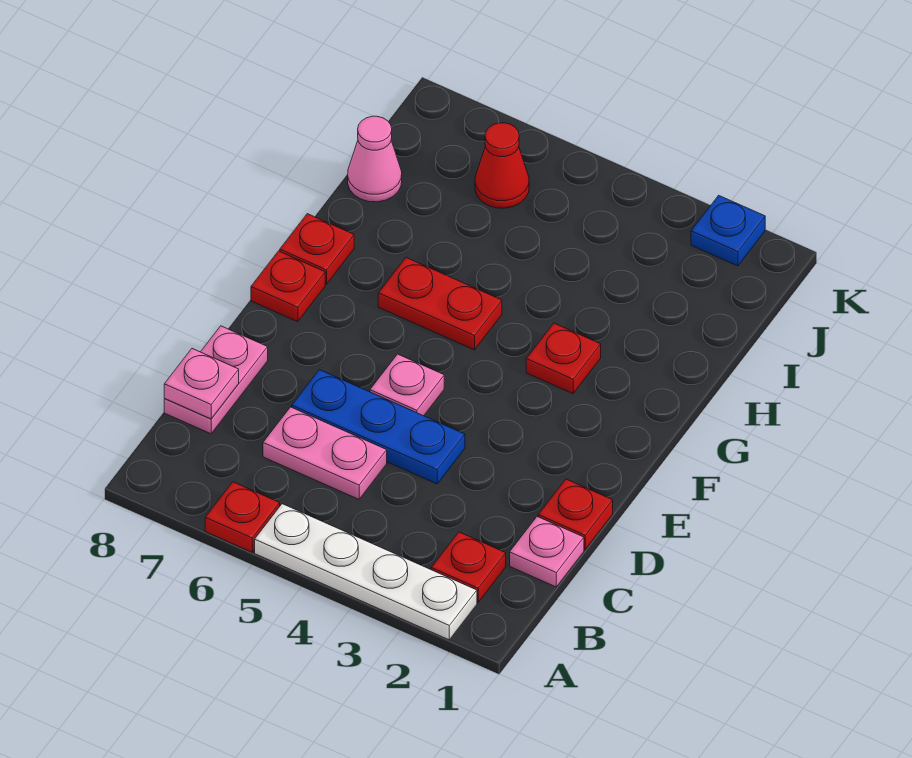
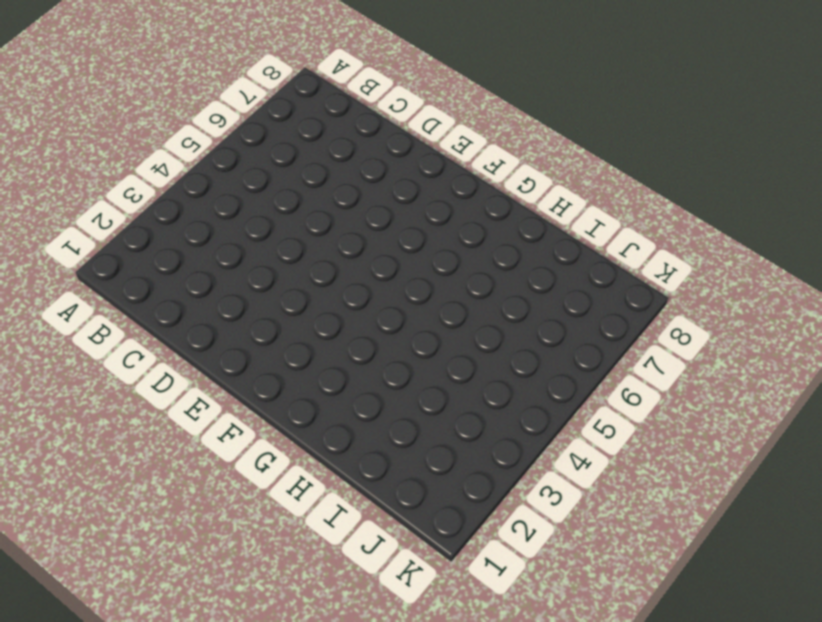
none -> white plate A2:A5 level 1
none -> red plate A6 level 1
none -> red plate B2 level 1

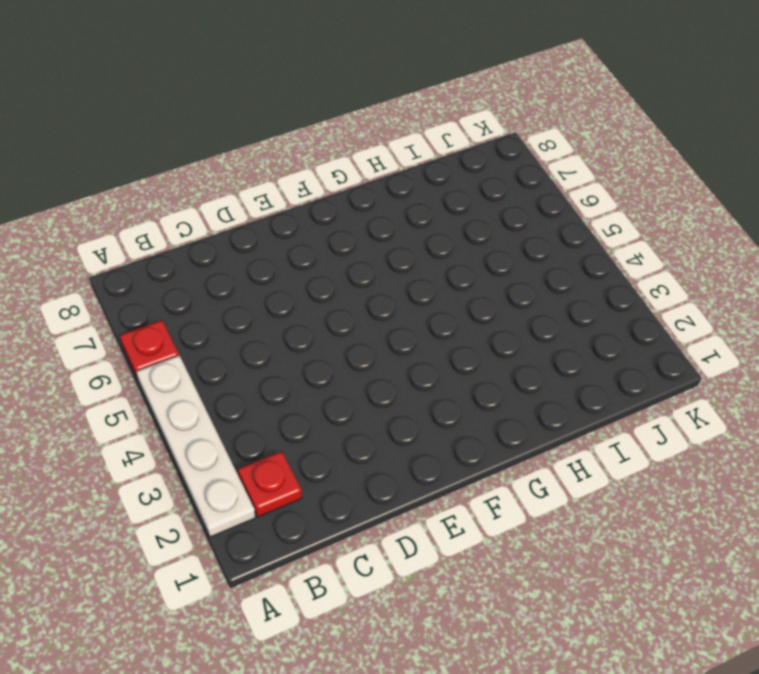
none -> pink plate C1 level 1
none -> pink plate C5:C6 level 1
none -> pink plate C8:D8 level 1

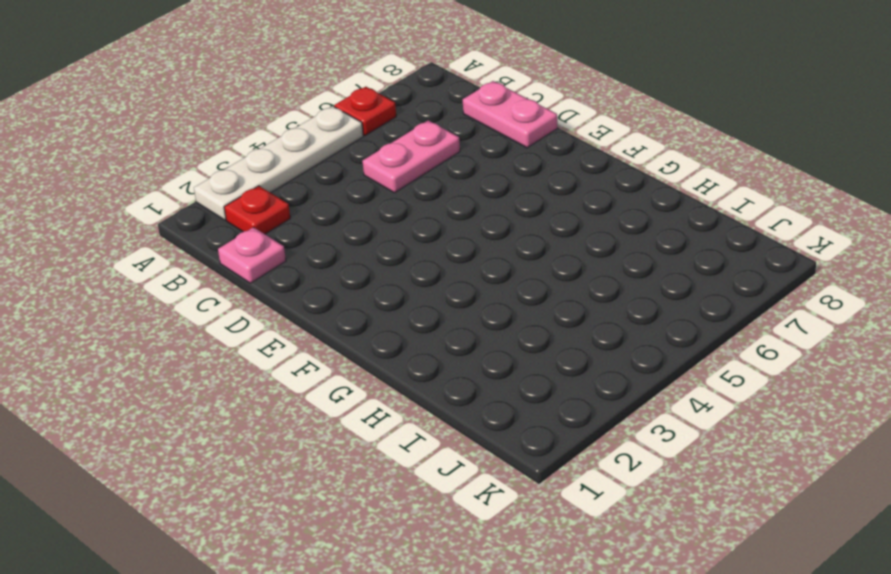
none -> red plate D1 level 1
none -> blue plate D4:D6 level 1
none -> pink plate E5 level 1

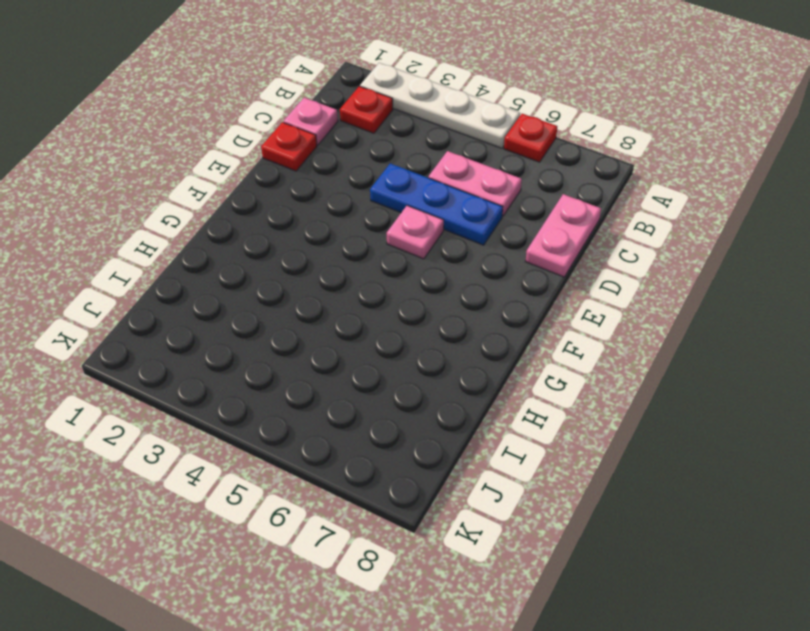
none -> red plate F8 level 1
none -> red plate G3 level 1
none -> red plate G5:G6 level 1

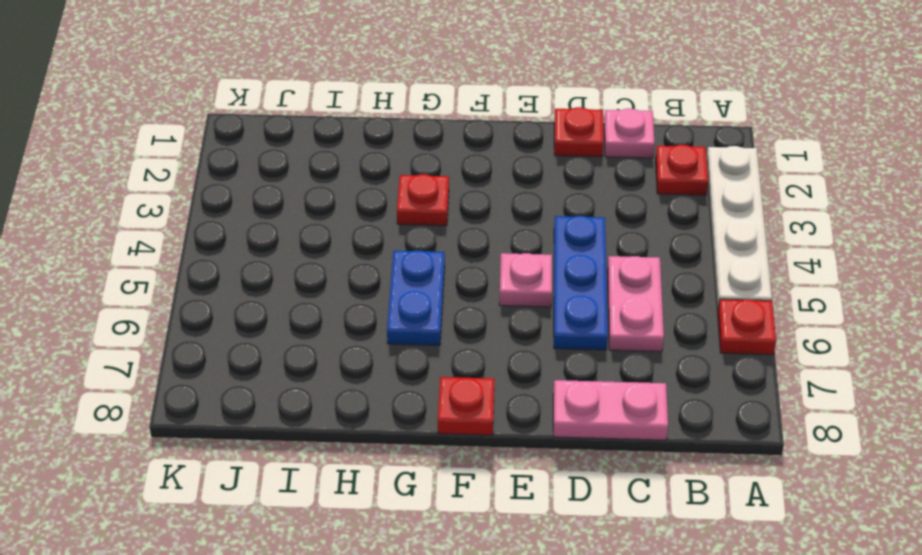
blue plate G5:G6 level 1 -> red plate G5:G6 level 1
none -> red plate G8 level 1
none -> pink cone I8 level 1
none -> red cone J6 level 1

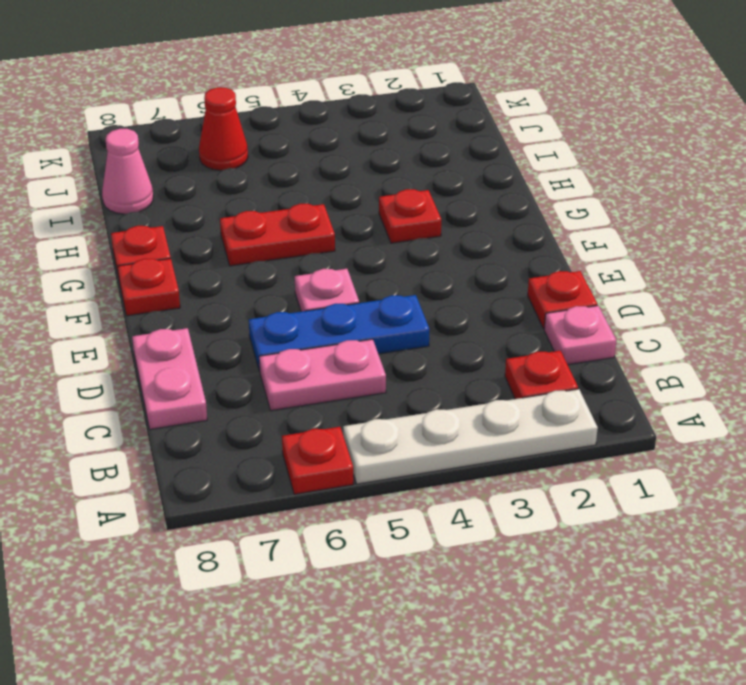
none -> blue plate K2 level 1
none -> pink plate C8 level 2

